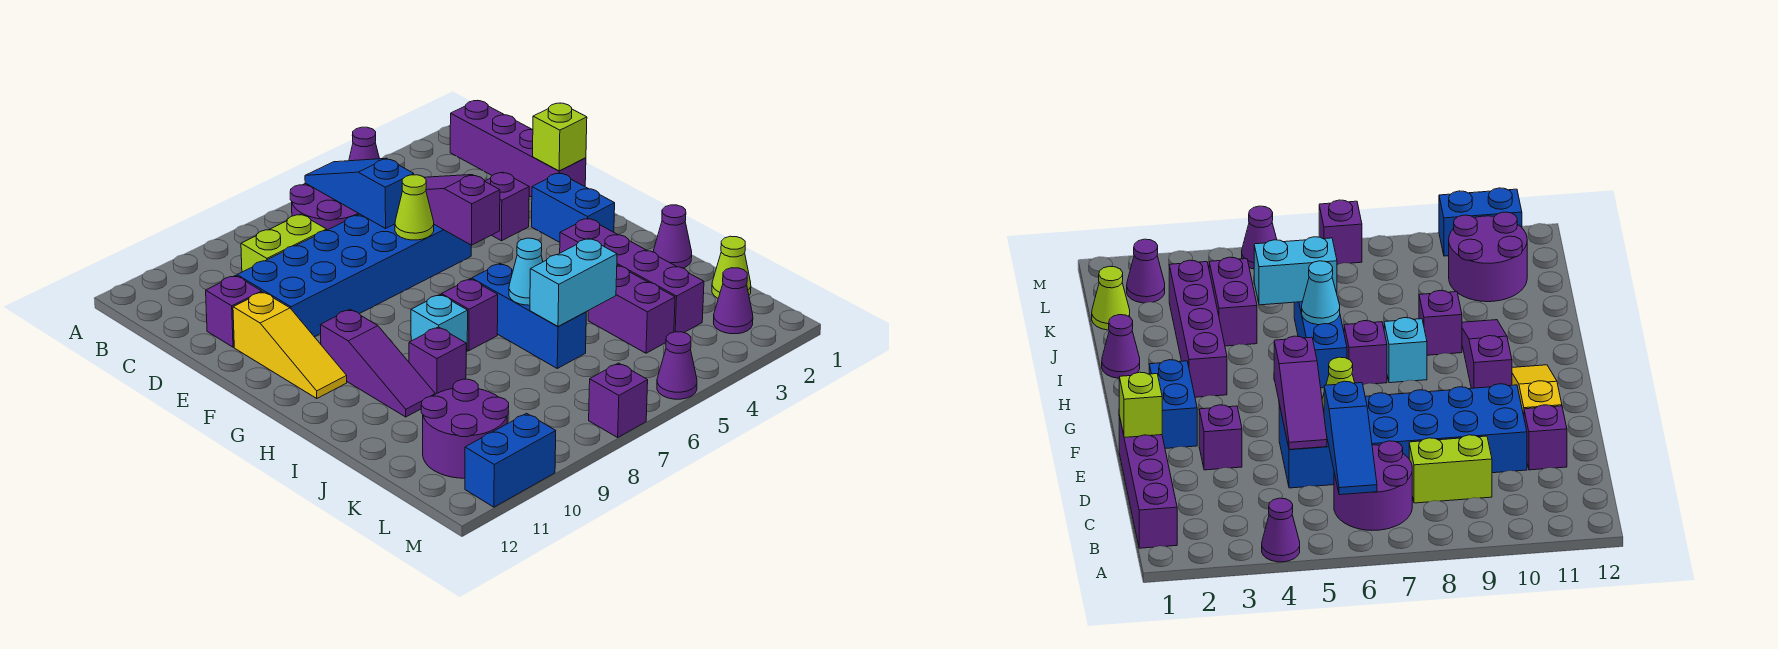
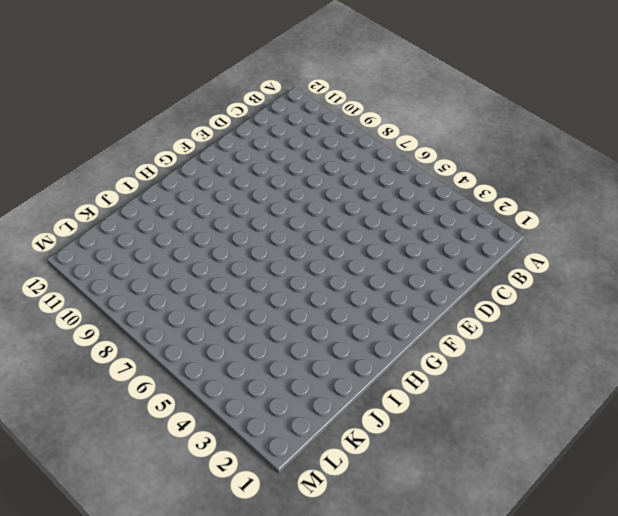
none -> purple cone A4 level 1
none -> purple brick B1:E1 level 1
none -> purple round brick B6:C7 level 1

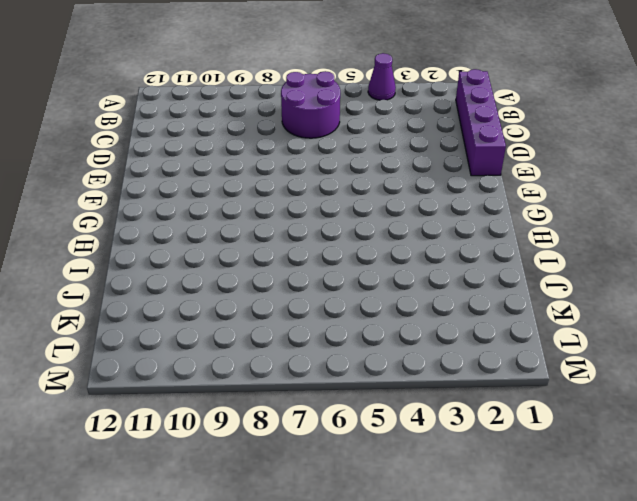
none -> lime brick C8:C9 level 1
none -> blue brick D5:E10 level 1
none -> purple brick D11 level 1

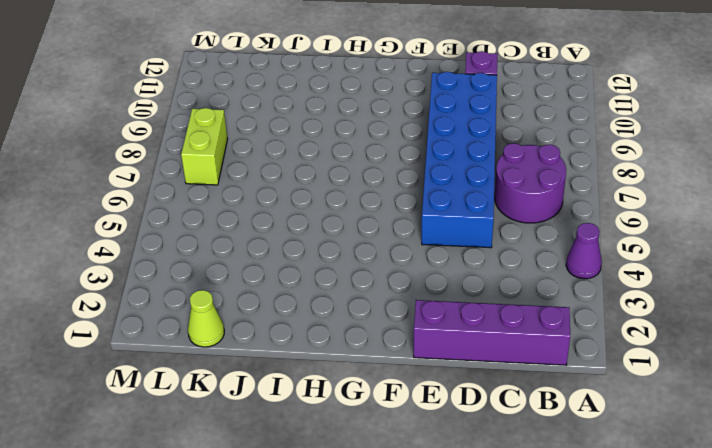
lime brick L7:L8 level 1 -> lime brick C8:C9 level 1
none -> purple brick E3 level 1
none -> yellow slope E11:G11 level 1 top E
none -> blue brick F2:G2 level 1

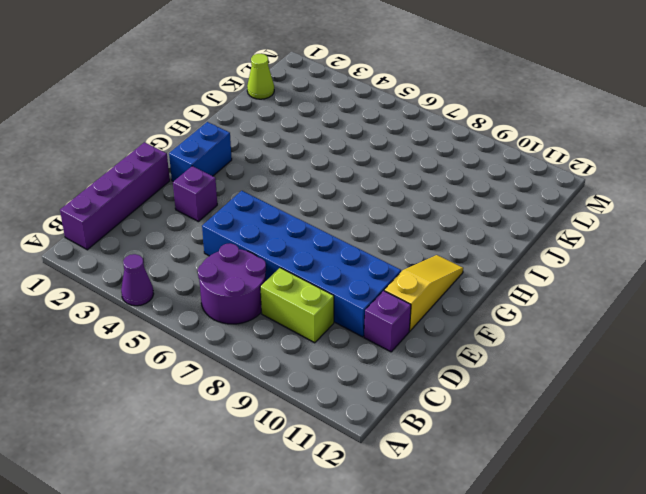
none -> purple slope G10:I10 level 1 top G
none -> purple brick H3:K3 level 1
none -> blue brick H6:J6 level 1

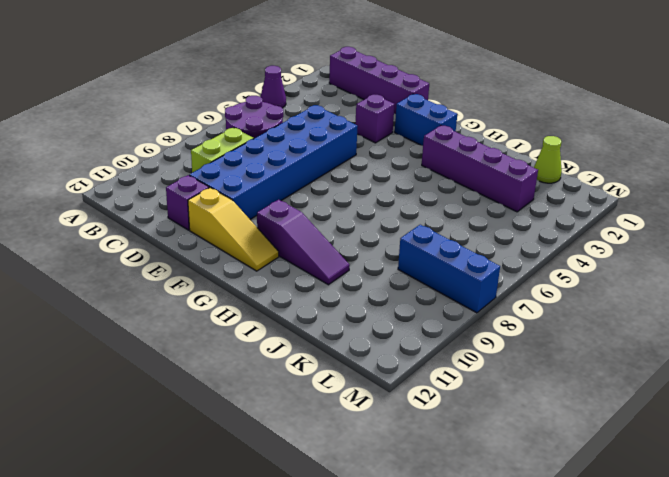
blue brick K8:M8 level 1 -> blue brick H6:J6 level 1
none -> purple brick H7 level 1
none -> cyan brick H8 level 1
none -> purple cone I1 level 1

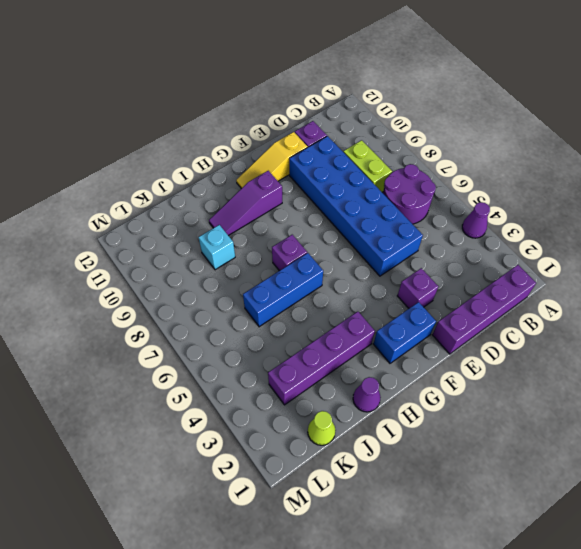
cyan brick J9 level 1 -> cyan brick H8 level 1
none -> purple brick I9 level 1
none -> purple brick J4:K4 level 1
none -> purple round brick K10:L11 level 1

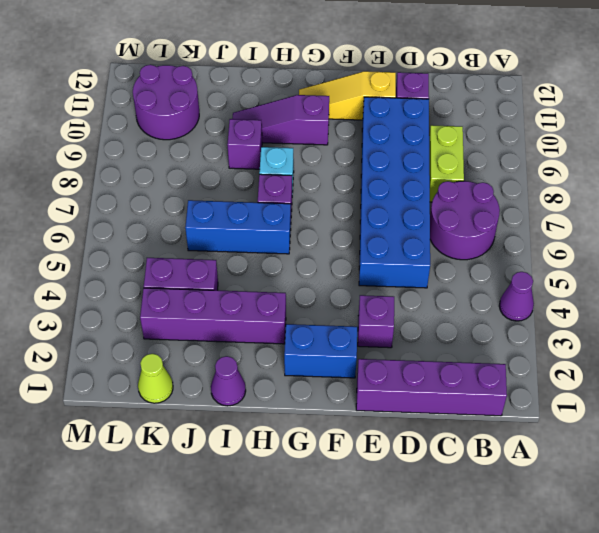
none -> purple cone L2 level 1
none -> purple cone M5 level 1
none -> purple brick M7 level 1

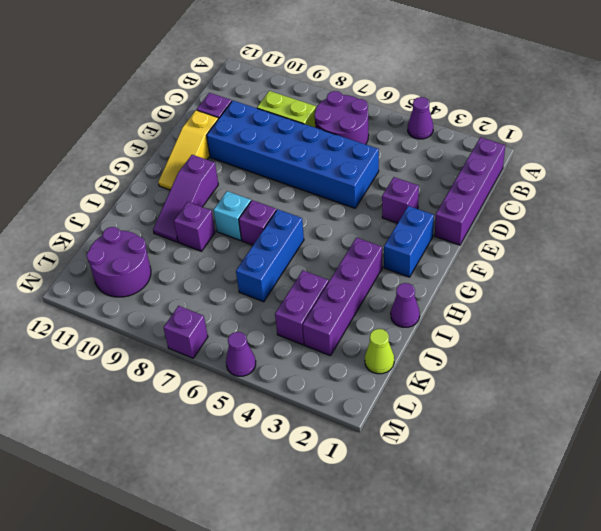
none -> purple cone L2 level 1
none -> blue brick M10:M11 level 1
none -> blue slope B6:D6 level 2 top D

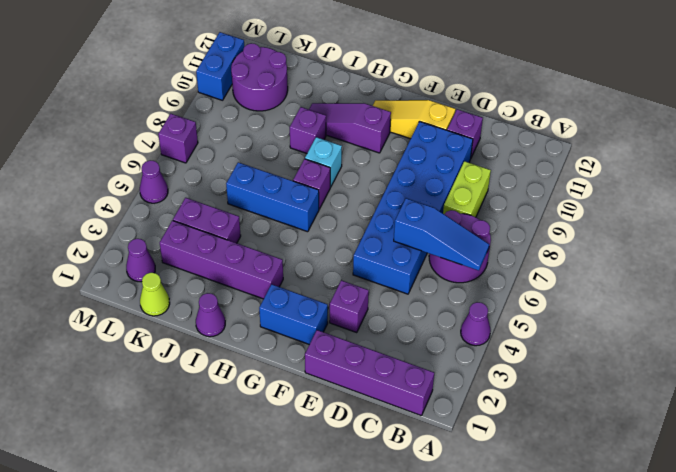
none -> purple slope D5:F5 level 2 top F
none -> lime brick E1 level 2
none -> lime cone E6 level 2

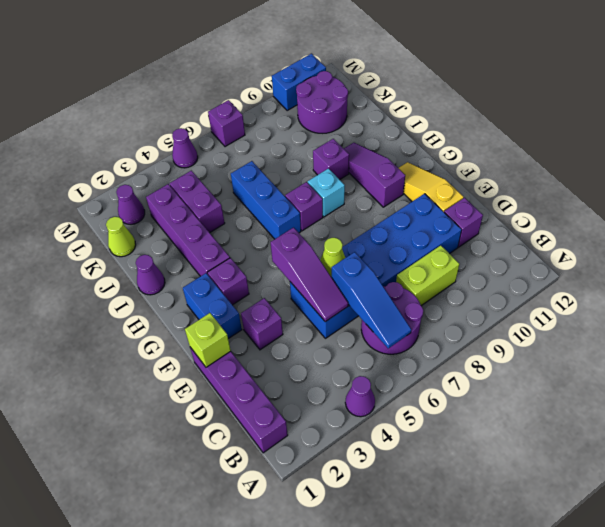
purple brick G3 level 1 -> none
none -> cyan cone I6 level 2
none -> cyan brick J5:J6 level 2

